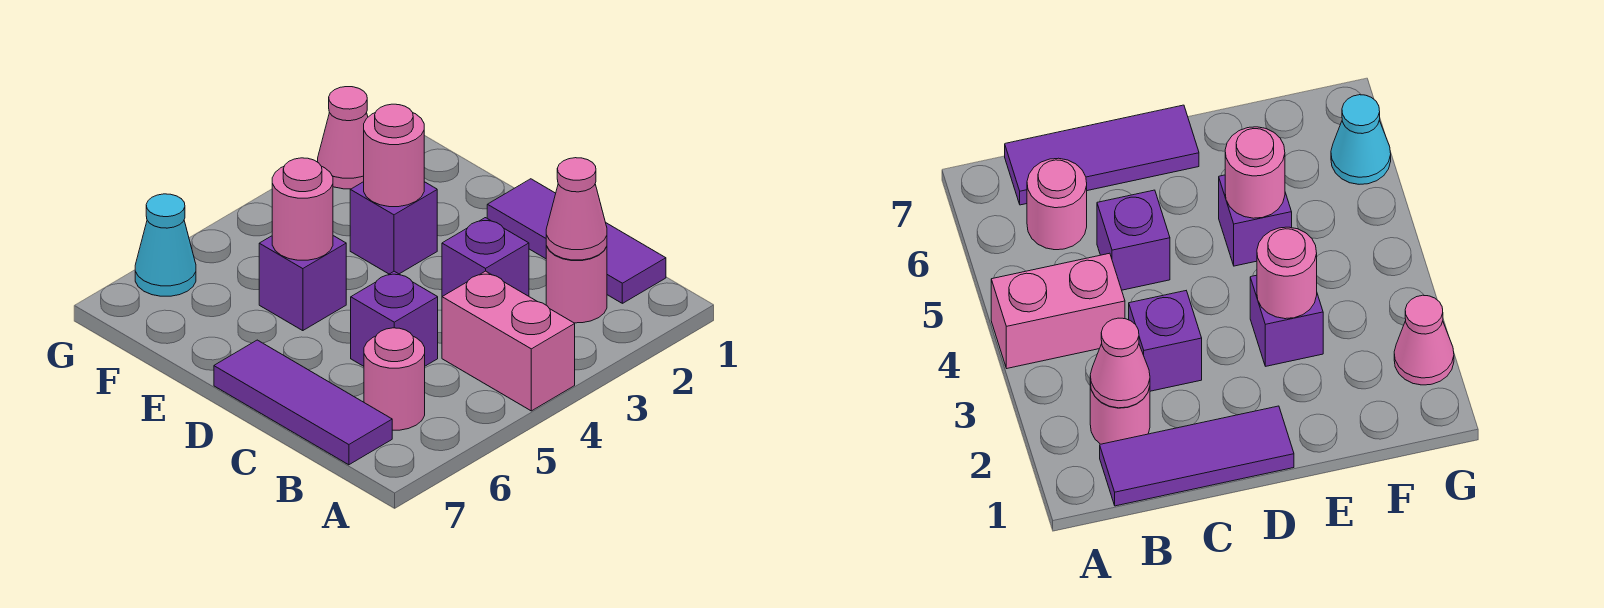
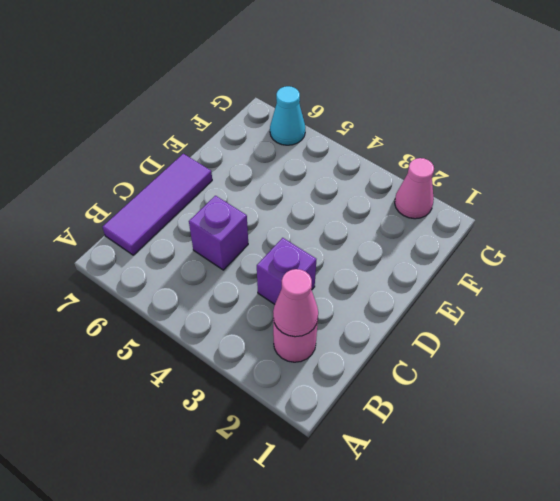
none -> pink brick A4:B4 level 1
none -> purple tile B1:D1 level 1
none -> pink round brick B6 level 1

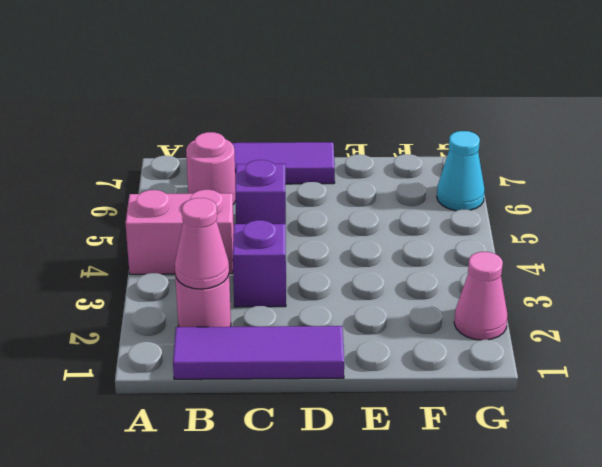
none -> purple brick E3 level 1
none -> purple brick E5 level 1
none -> pink round brick E3 level 2

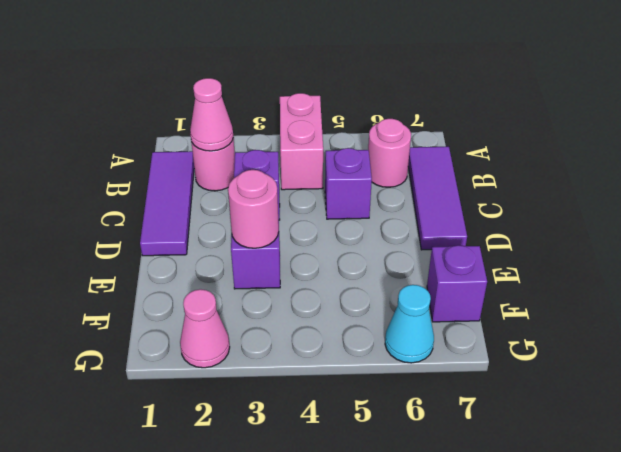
purple brick F7 level 1 -> purple brick E5 level 1
none -> pink round brick E5 level 2

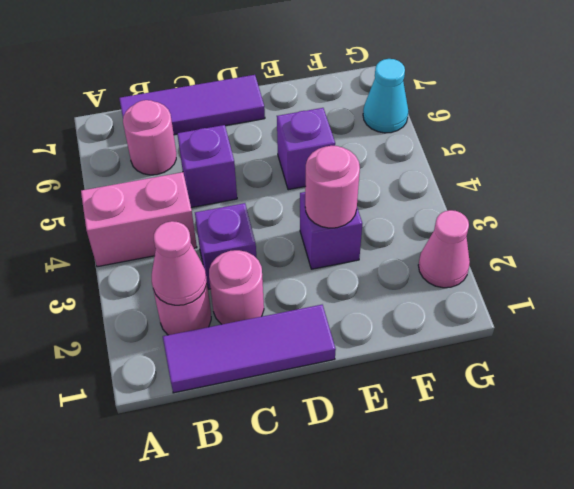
pink round brick C2 level 1 -> pink round brick E5 level 2

